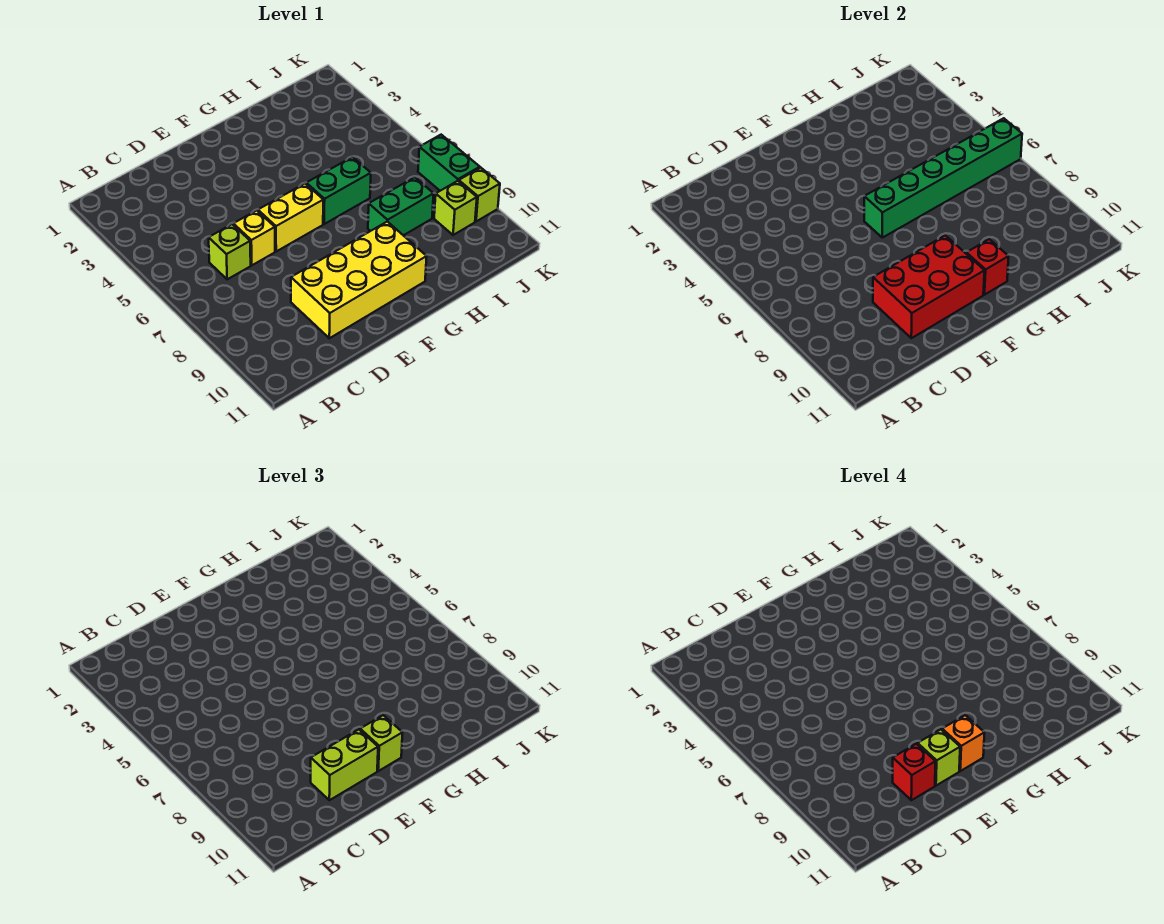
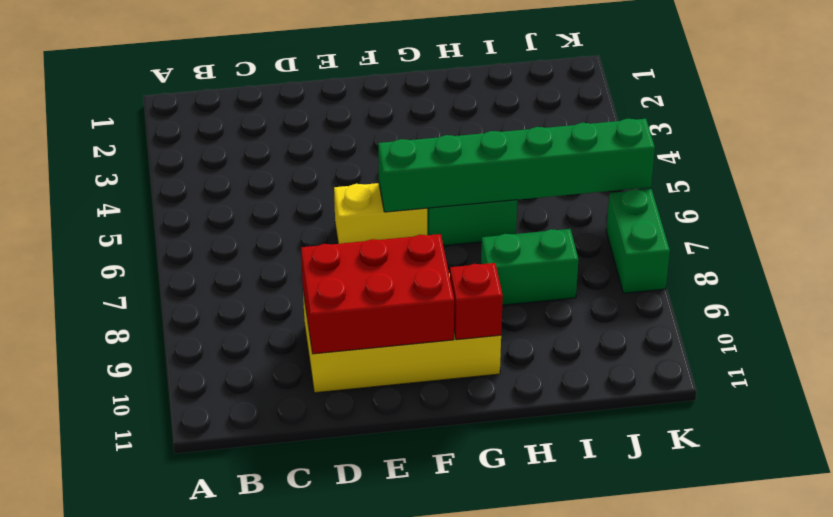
none -> lime brick C6 level 1
none -> yellow brick D6 level 1
none -> lime brick J9 level 1

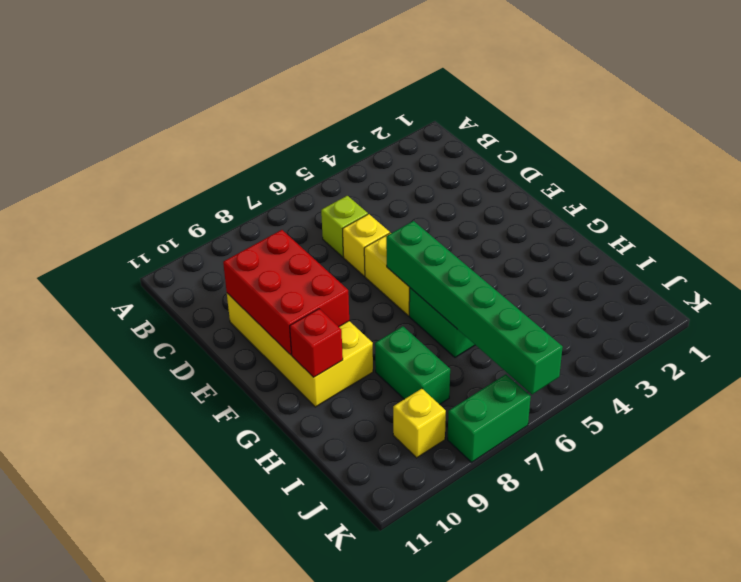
yellow brick J9 level 1 -> lime brick J9 level 1
none -> lime brick K9 level 1
none -> lime brick D10:E10 level 3
none -> lime brick F10 level 3

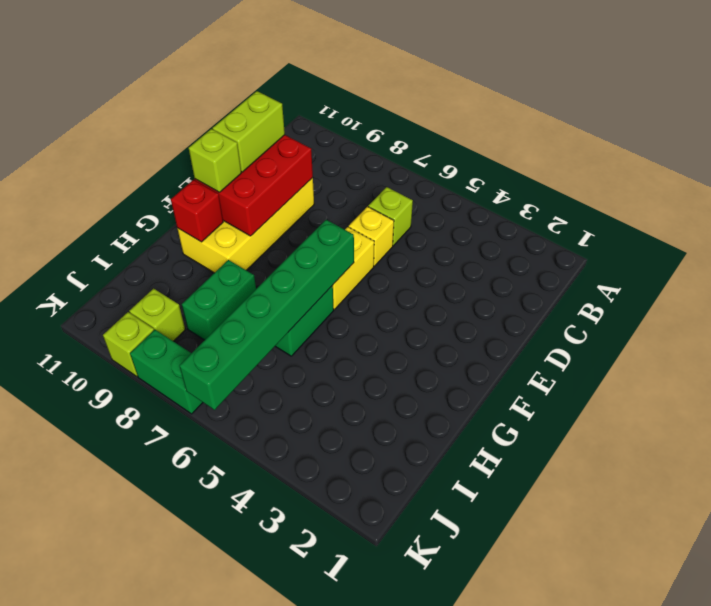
none -> red brick D10 level 4
none -> lime brick E10 level 4
none -> orange brick F10 level 4

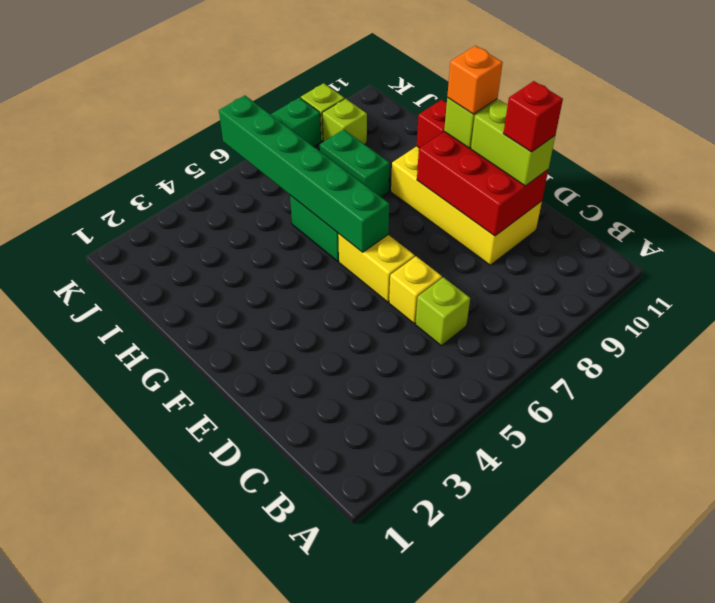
none -> lime brick E10 level 4

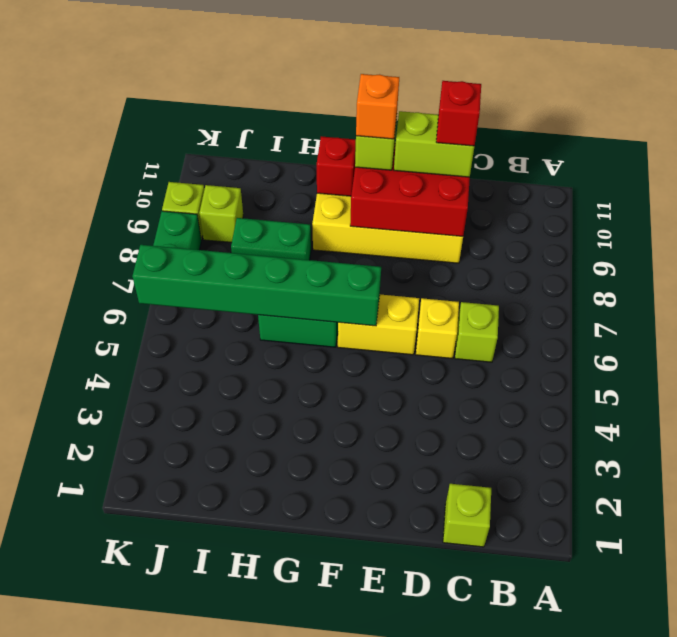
lime brick C1 level 1 -> lime brick E10 level 4

